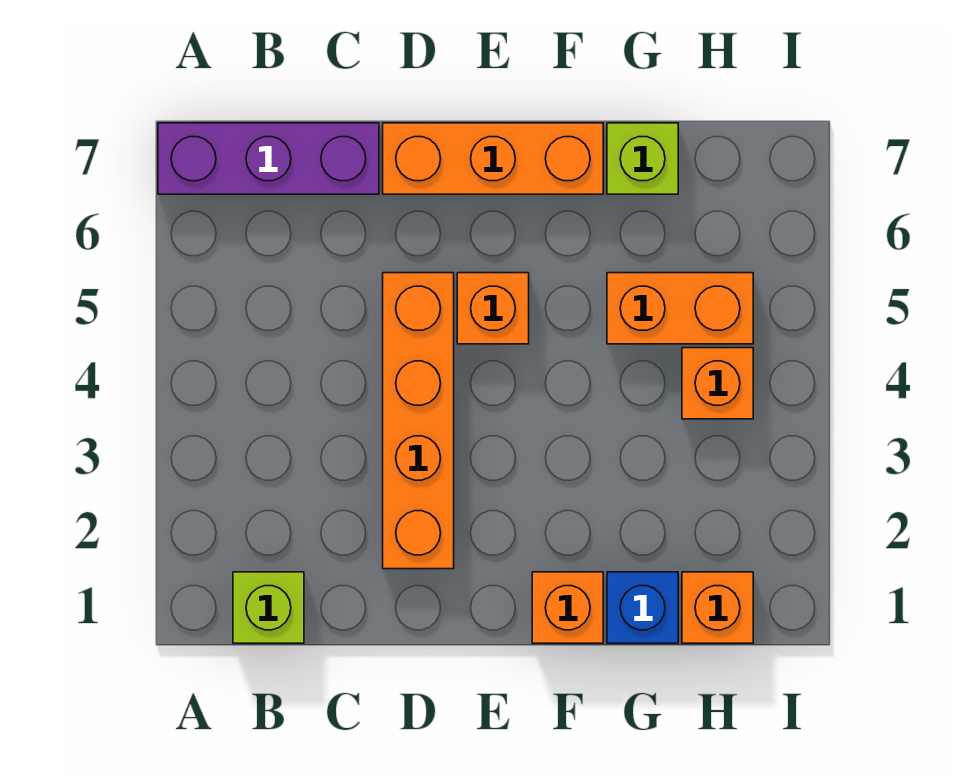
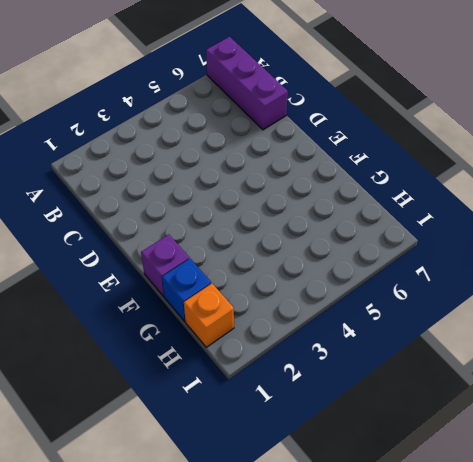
purple brick F1 level 1 -> orange brick F1 level 1
none -> lime brick B1 level 1
none -> orange brick D2:D5 level 1

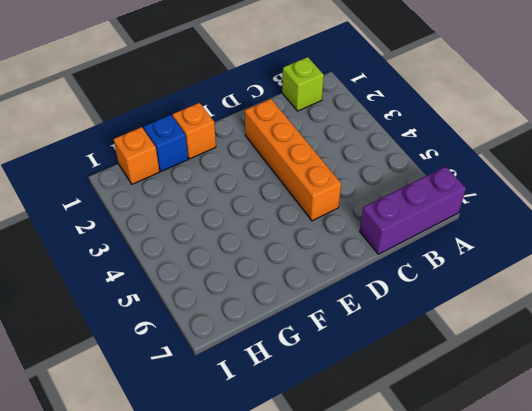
none -> orange brick D7:F7 level 1
none -> orange brick E5 level 1

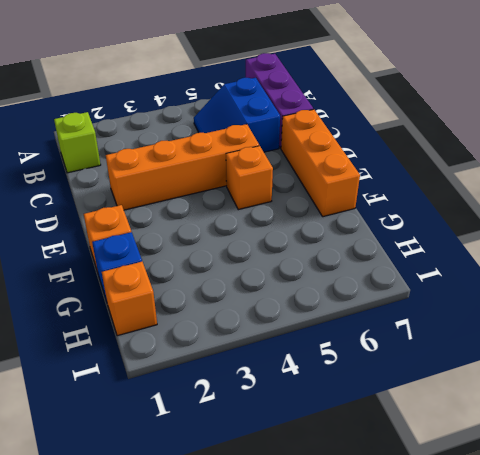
blue slope B5:C6 level 1 top 6 -> none
none -> orange brick G5:H5 level 1
none -> lime brick G7 level 1

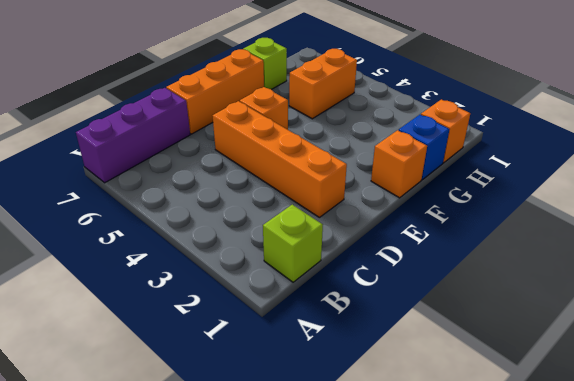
none -> orange brick H4 level 1

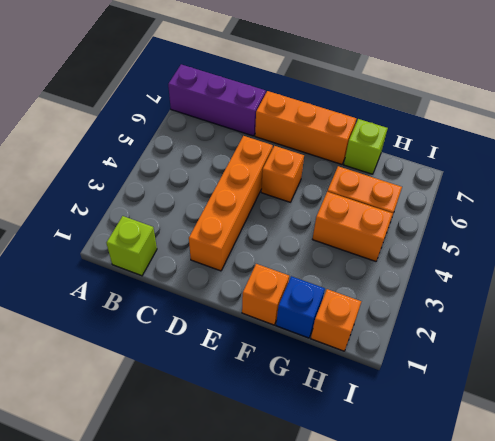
orange brick G4:H4 level 1 -> orange brick H4 level 1

